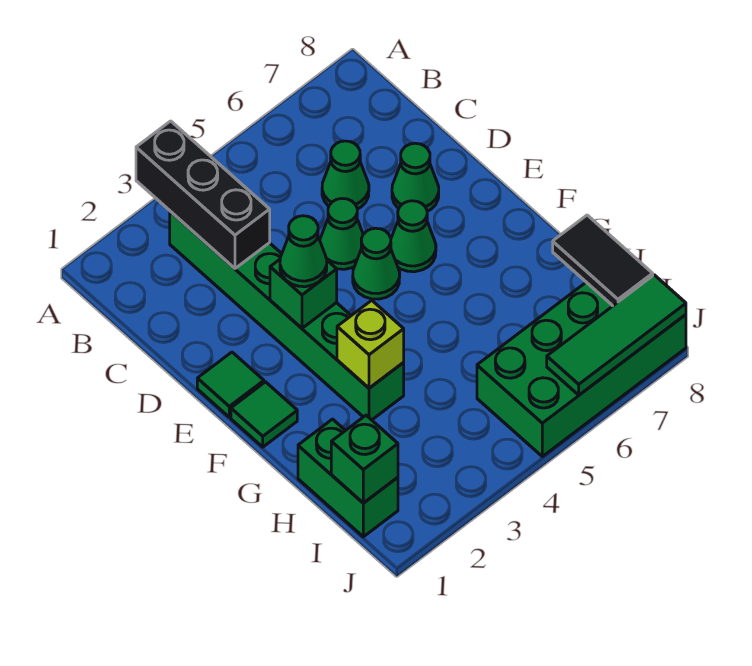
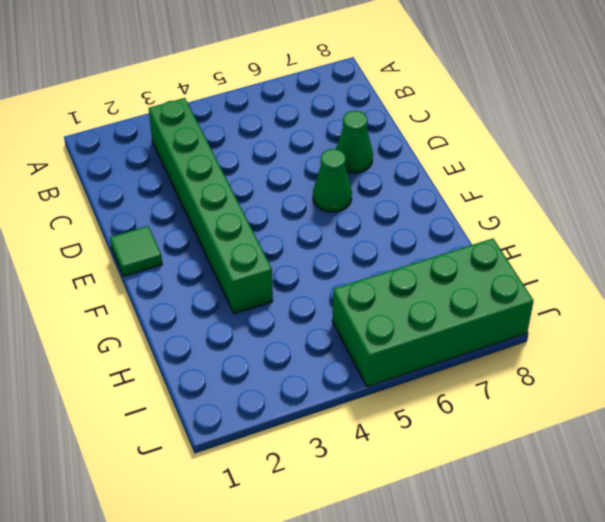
none -> green cone C6 level 1
none -> green cone D5 level 1
none -> green cone E5 level 1

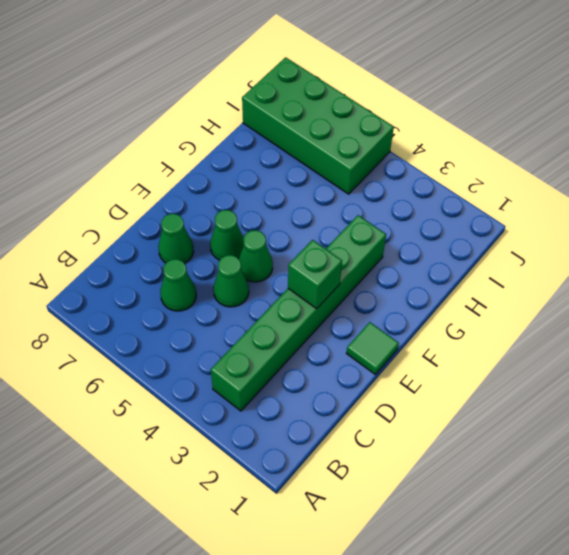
none -> green tile F1 level 1
none -> green brick H1:I1 level 1
none -> black brick A3:C3 level 2

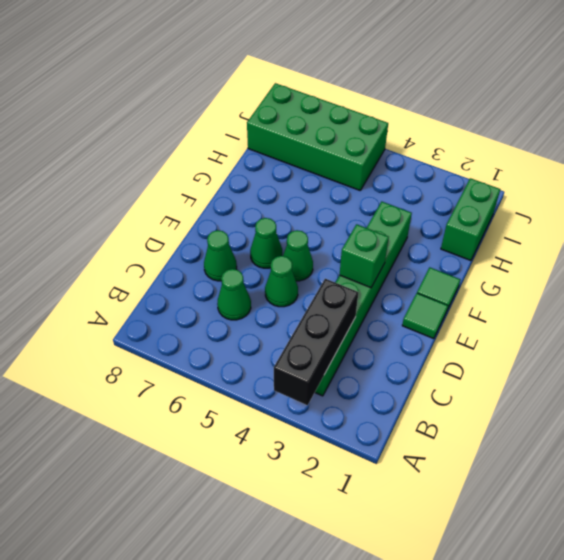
none -> lime brick G3 level 2
none -> black tile H8:I8 level 2
none -> green brick I1 level 2

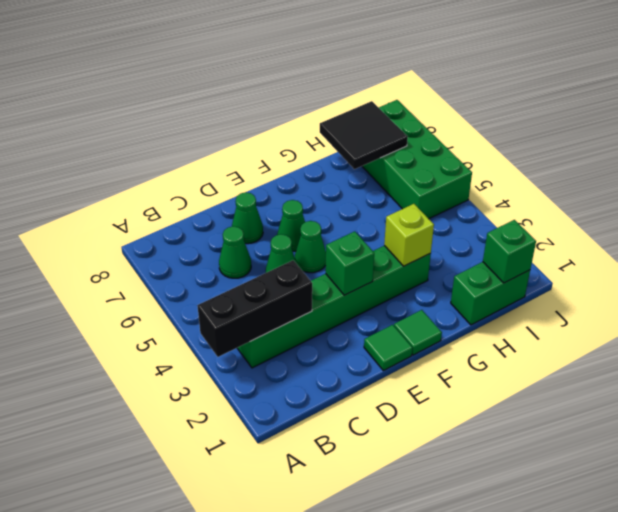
black tile H7:I8 level 2 -> black tile H8:I8 level 2
none -> green tile J6:J8 level 2
none -> green cone E3 level 3

